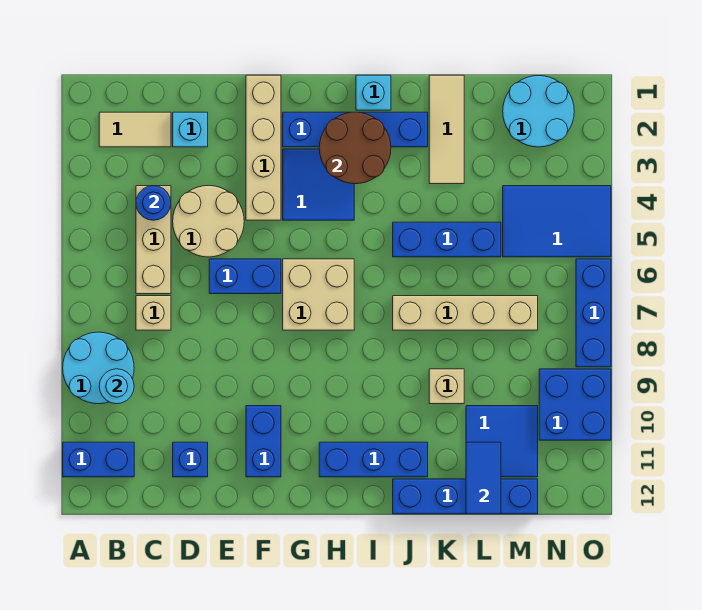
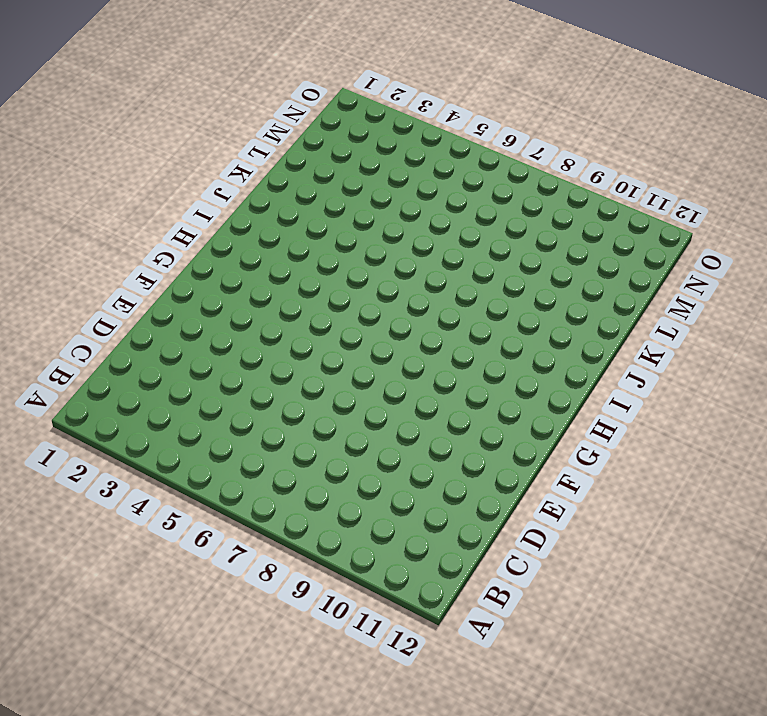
none -> cyan round brick A8:B9 level 1
none -> blue brick A11:B11 level 1
none -> tan tile B2:C2 level 1
none -> tan brick C4:C6 level 1

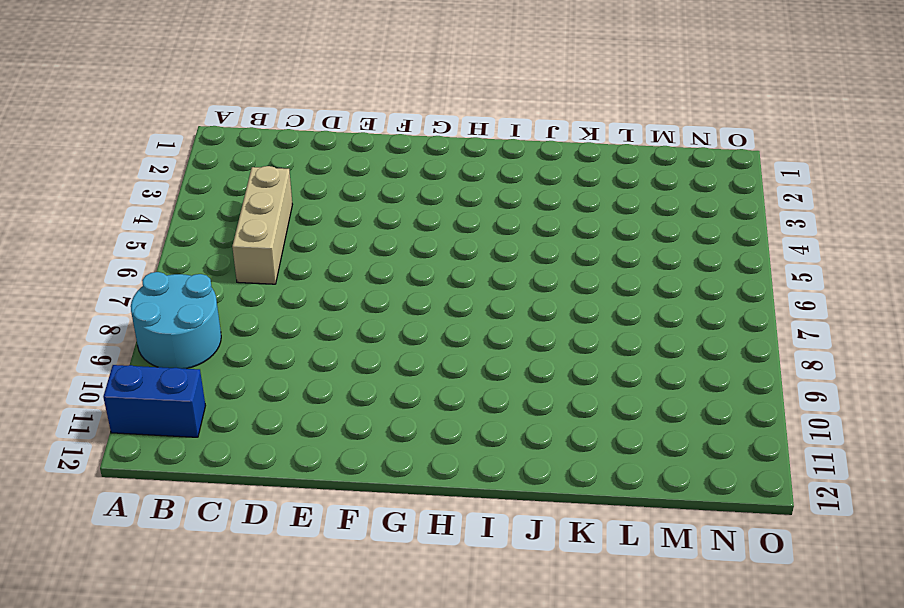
none -> tan tile B2:C2 level 1
none -> tan brick C7 level 1
none -> cyan brick D2 level 1
none -> tan round brick D4:E5 level 1

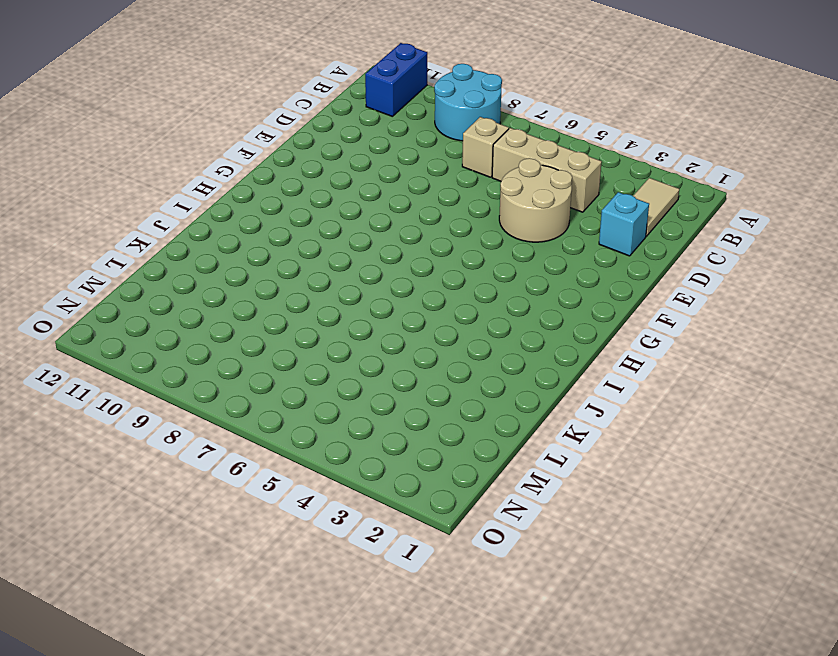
none -> blue brick D11 level 1
none -> blue brick E6:F6 level 1
none -> tan brick F1:F4 level 1
none -> blue brick F10:F11 level 1

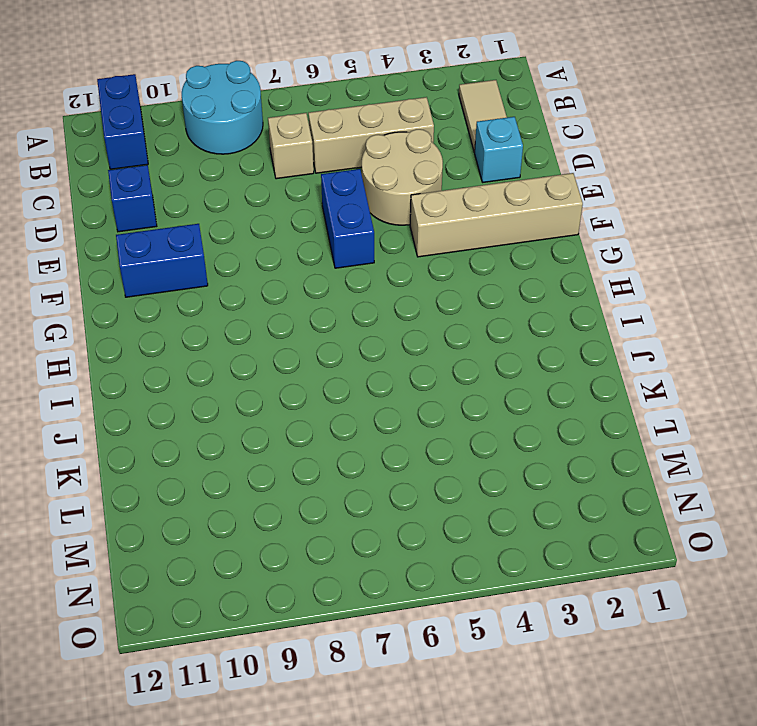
none -> blue brick G2:J2 level 1
none -> blue tile G3:H4 level 1
none -> tan brick G6:H7 level 1
none -> blue brick H11:J11 level 1

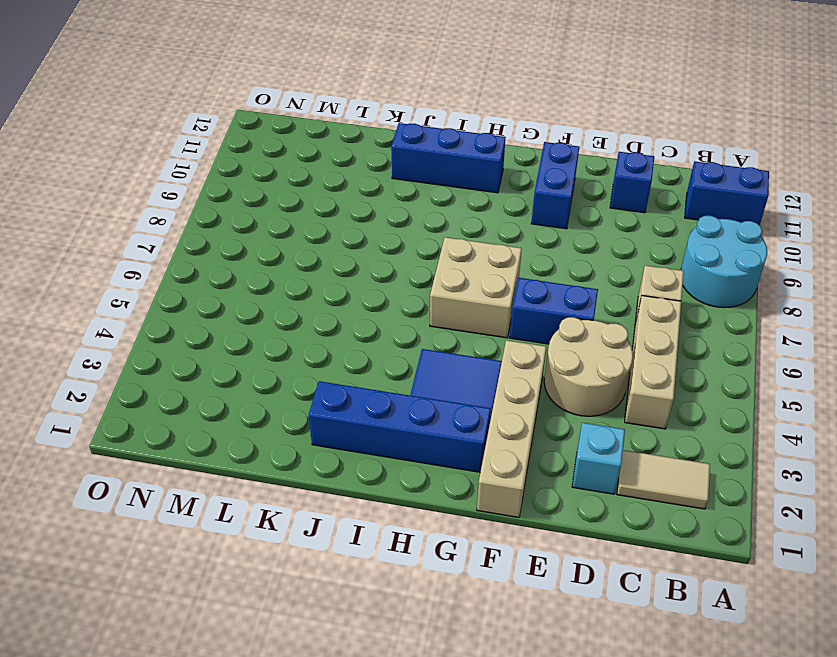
none -> cyan brick I1 level 1
none -> blue brick J5:L5 level 1
none -> tan brick J7:M7 level 1
none -> blue brick J12:M12 level 1

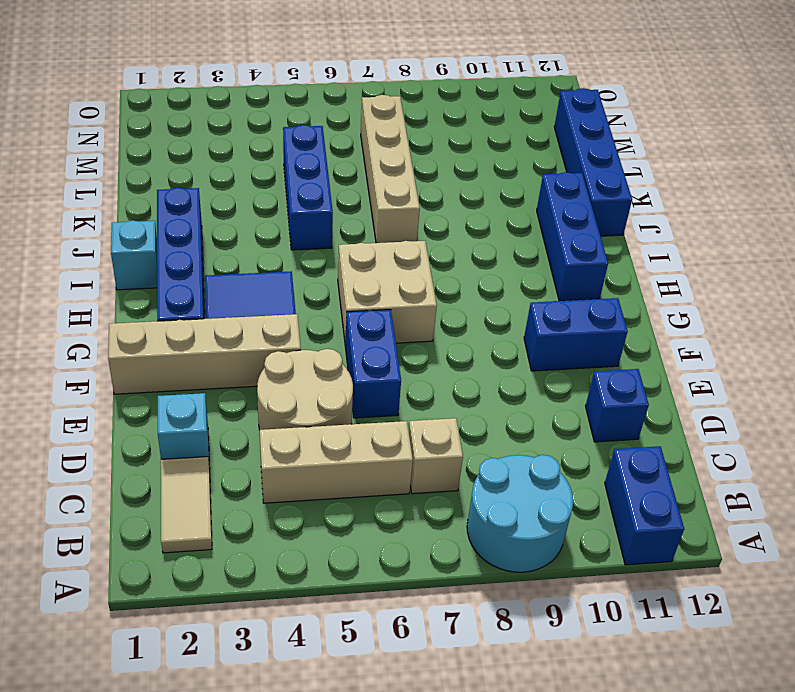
none -> tan tile K1:K3 level 1
none -> tan brick K9 level 1
none -> blue tile L10:M11 level 1
none -> cyan round brick M1:N2 level 1

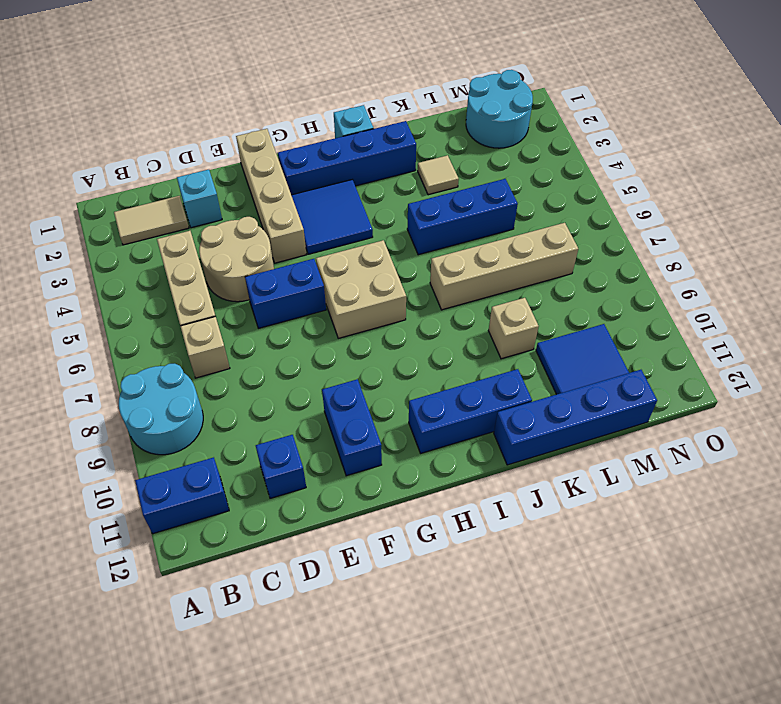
tan tile K3 level 1 -> tan tile K1:K3 level 1
none -> blue tile M4:O5 level 1
none -> blue brick N9:O10 level 1
none -> blue brick O6:O8 level 1
none -> cyan round brick B9 level 2

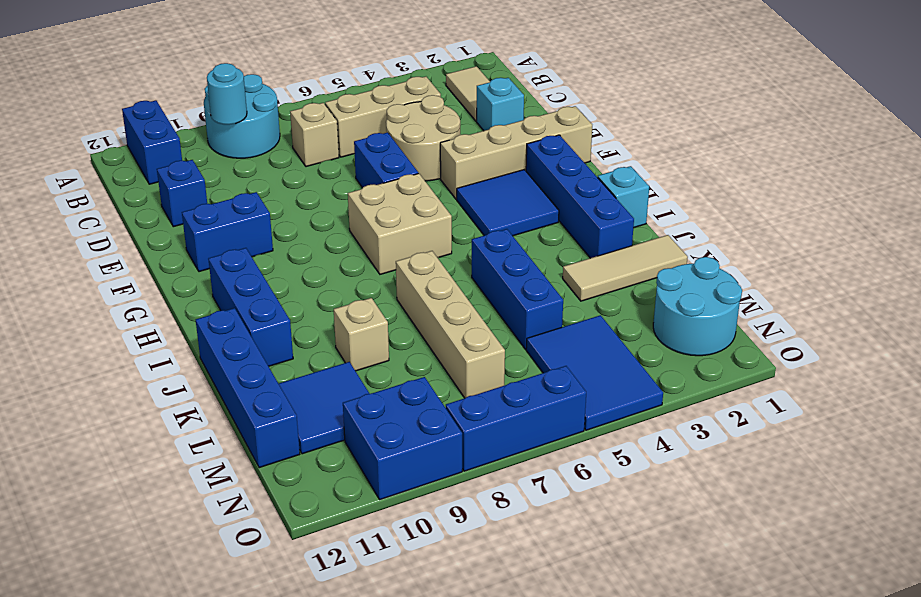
none -> blue round brick C4 level 2
none -> brown round brick H2:I3 level 2
none -> blue tile L11:L12 level 2

